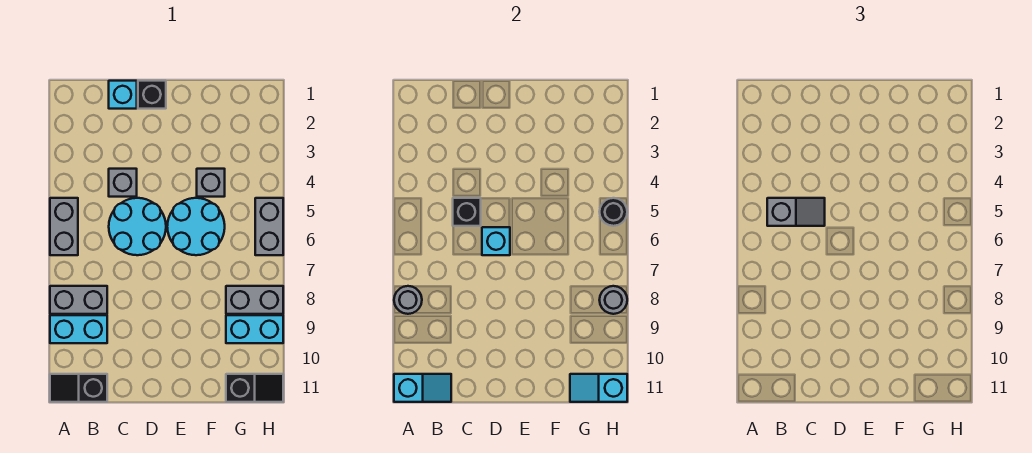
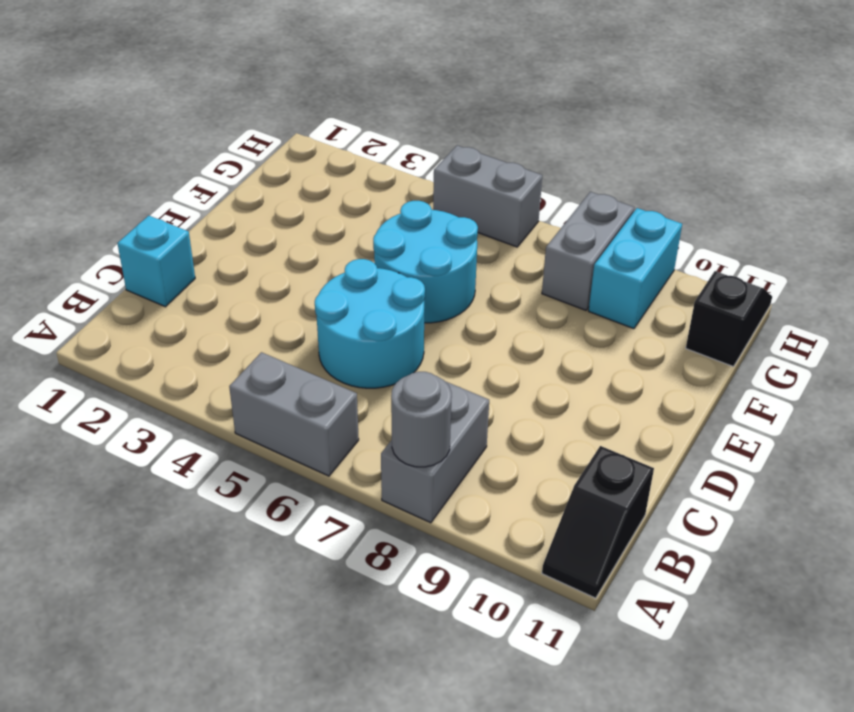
none -> cyan brick A9:B9 level 1
none -> grey brick C4 level 1
none -> black brick D1 level 1

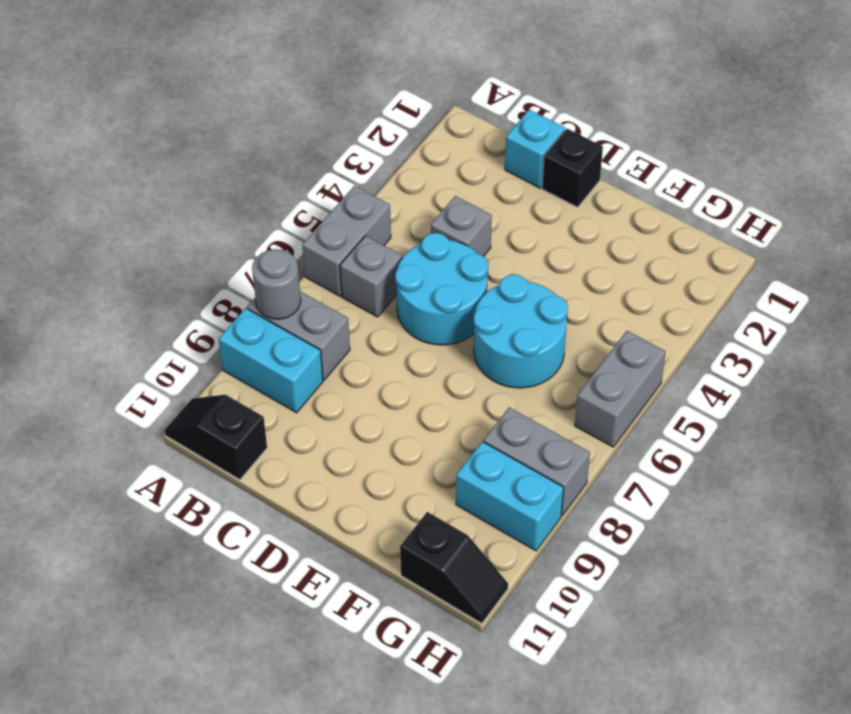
grey brick B6 level 1 -> grey brick F4 level 1
none -> cyan slope A11:B11 level 2 top A
none -> black brick C5 level 2
none -> cyan brick D6 level 2

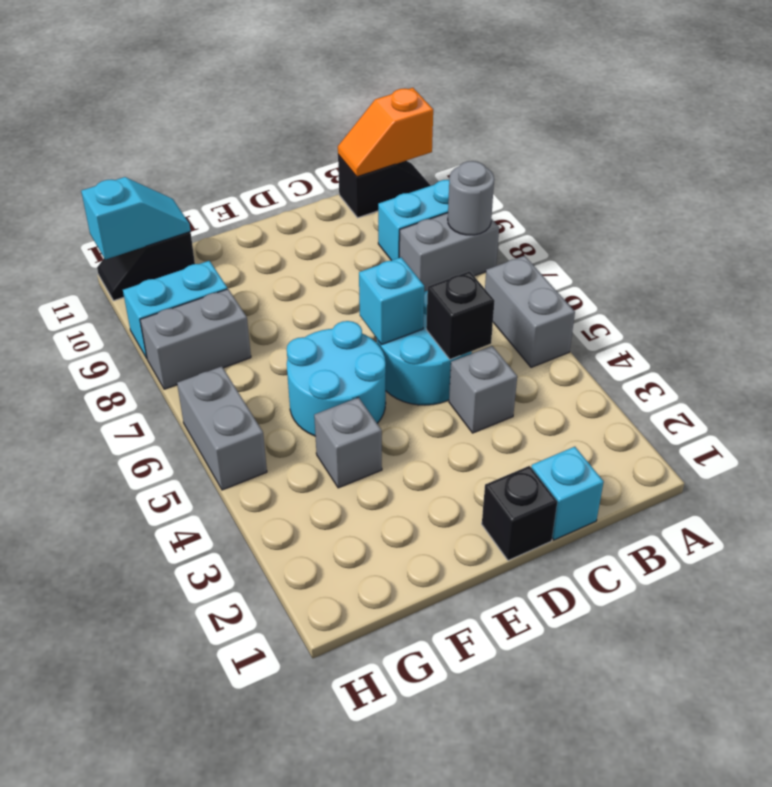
orange slope A11:B11 level 2 top A -> cyan slope A11:B11 level 2 top A
none -> black round brick H5 level 2
none -> grey round brick H8 level 2
none -> grey slope B5:C5 level 3 top B

